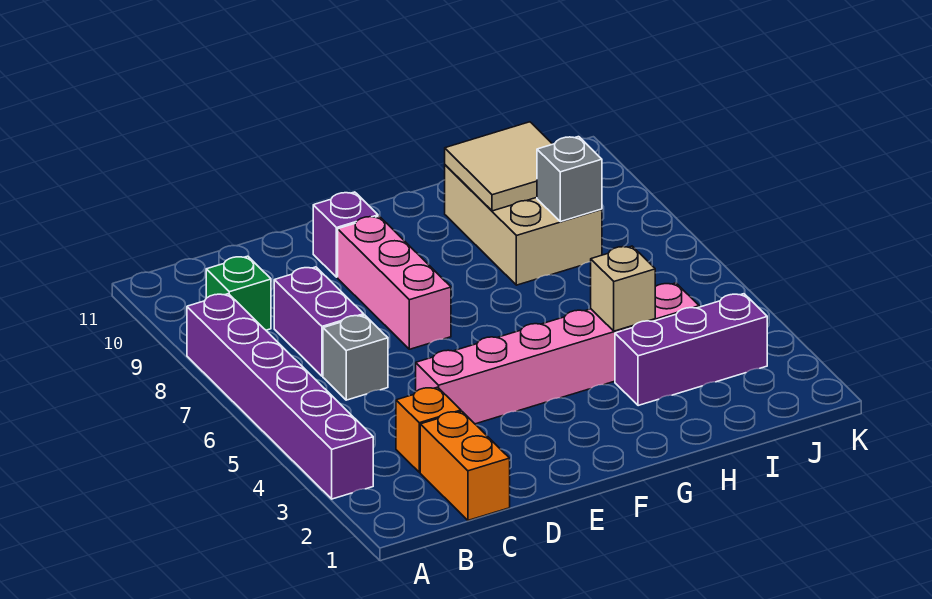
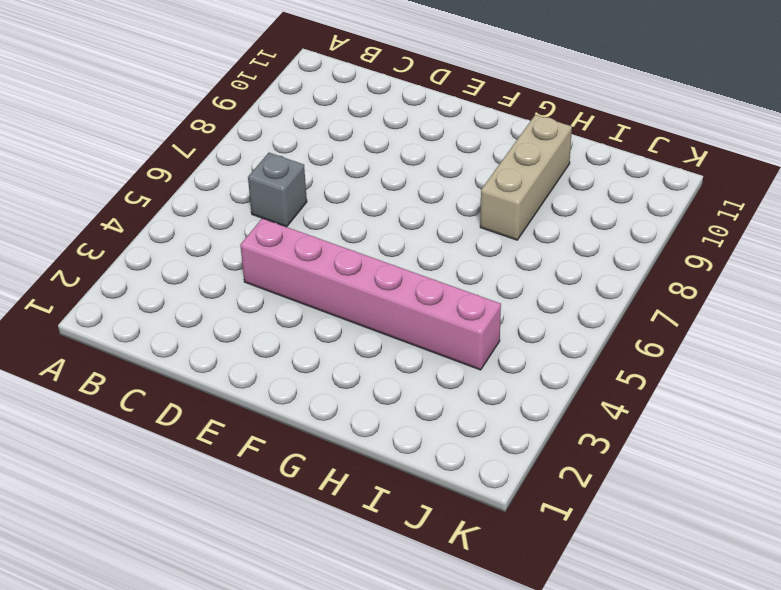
tan brick H8:H10 level 1 -> tan brick H8:I10 level 1
none -> purple brick A3:A8 level 1
none -> green brick B9 level 1
none -> orange brick C1:C2 level 1

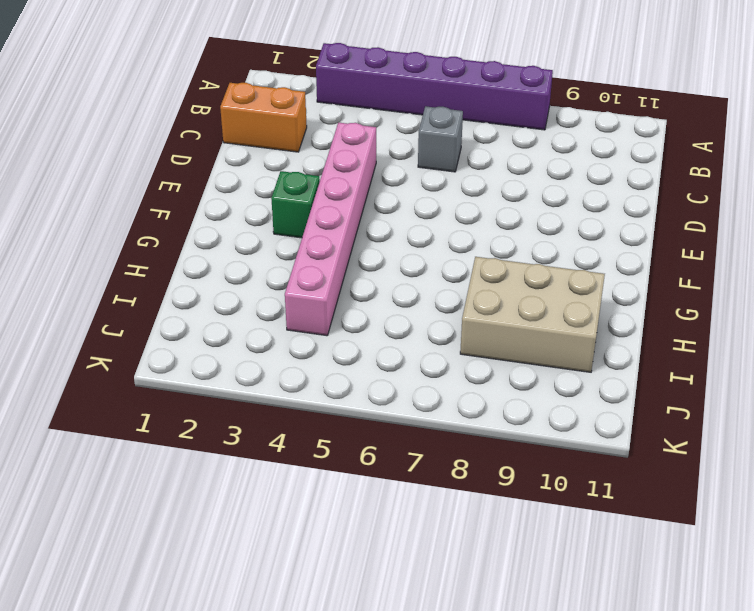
green brick F3 level 1 -> green brick B9 level 1
none -> orange brick C3 level 1
none -> purple brick C7:C8 level 1
none -> pink brick E7:E9 level 1

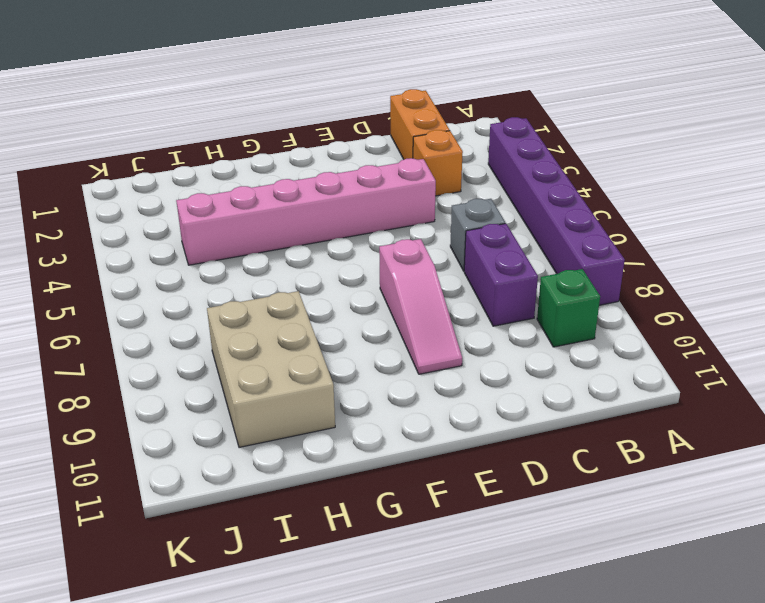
pink slope E7:E9 level 1 top 7 -> pink brick E7:E9 level 1
none -> purple brick E10 level 1
none -> purple brick H3:J3 level 1
none -> tan brick H4 level 2

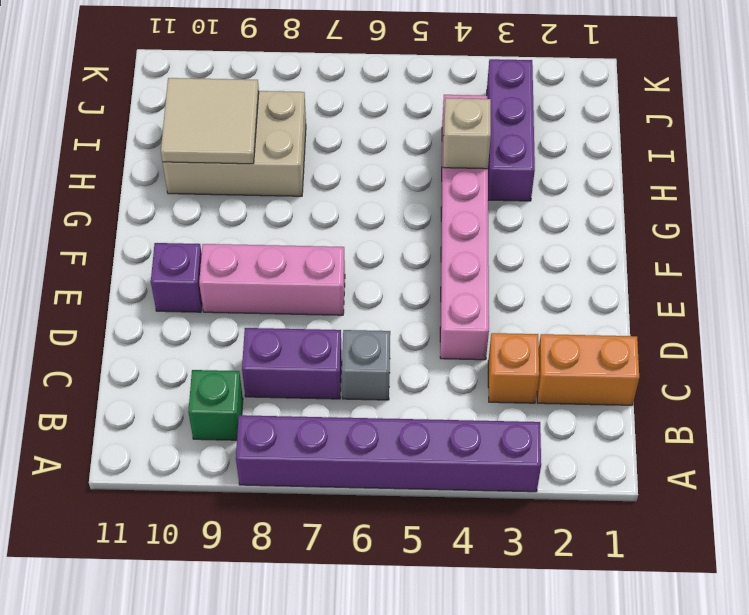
none -> grey brick I8 level 2

